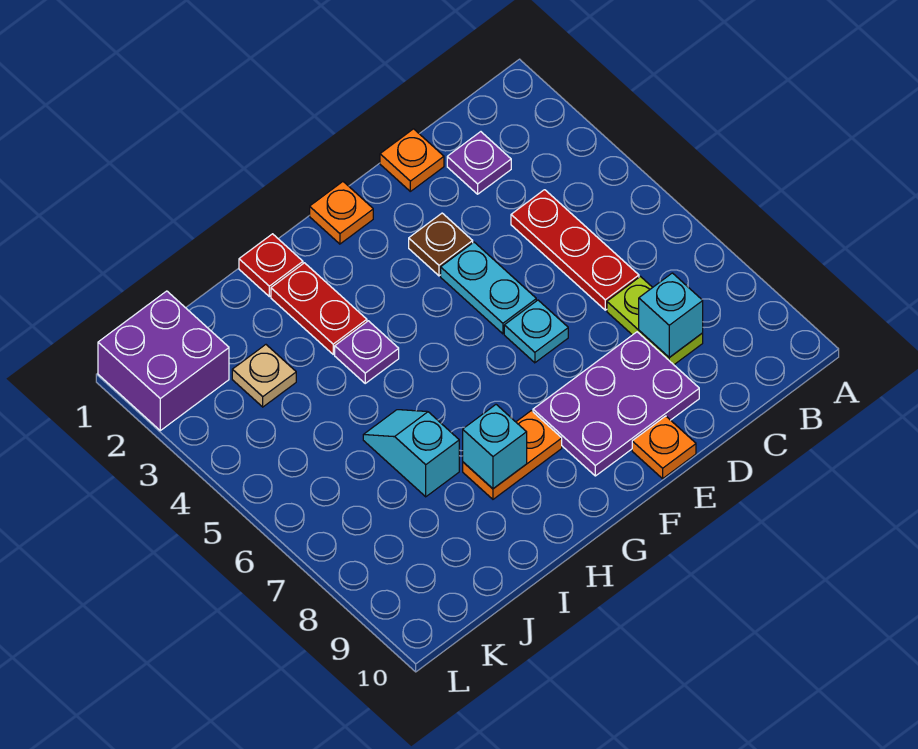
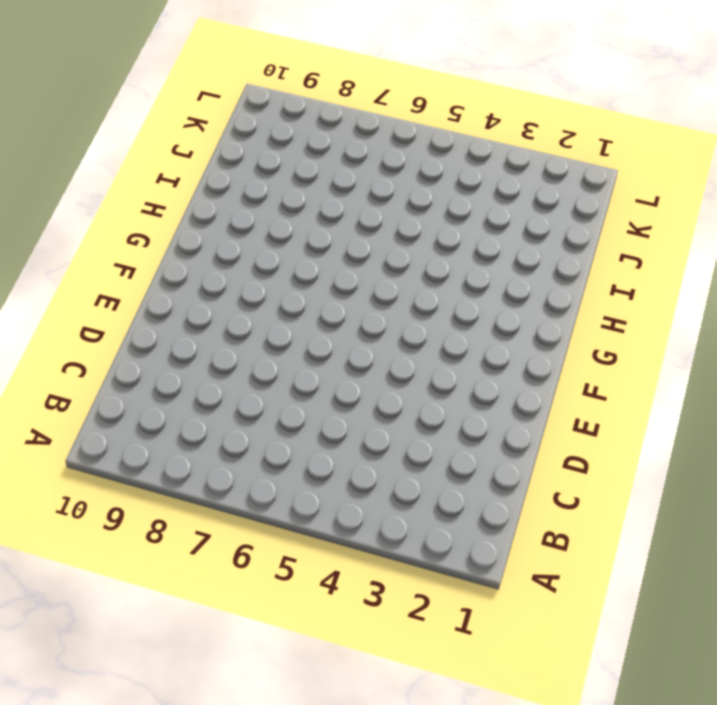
none -> purple plate C2 level 1
none -> red plate C4:C6 level 1
none -> lime plate C7:C8 level 1

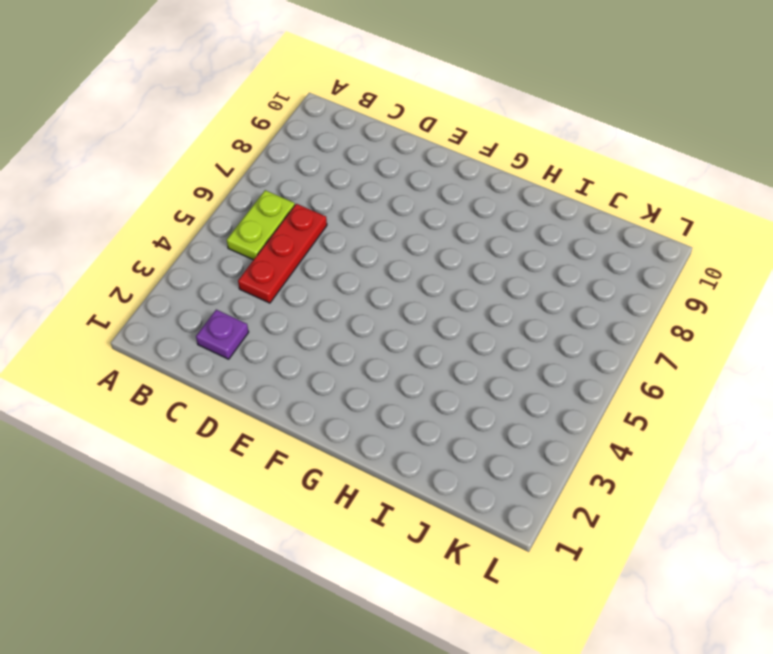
lime plate B5:B6 level 1 -> lime plate C7:C8 level 1
none -> orange plate D1 level 1
none -> purple plate D8:F9 level 1
none -> brown plate E3 level 1

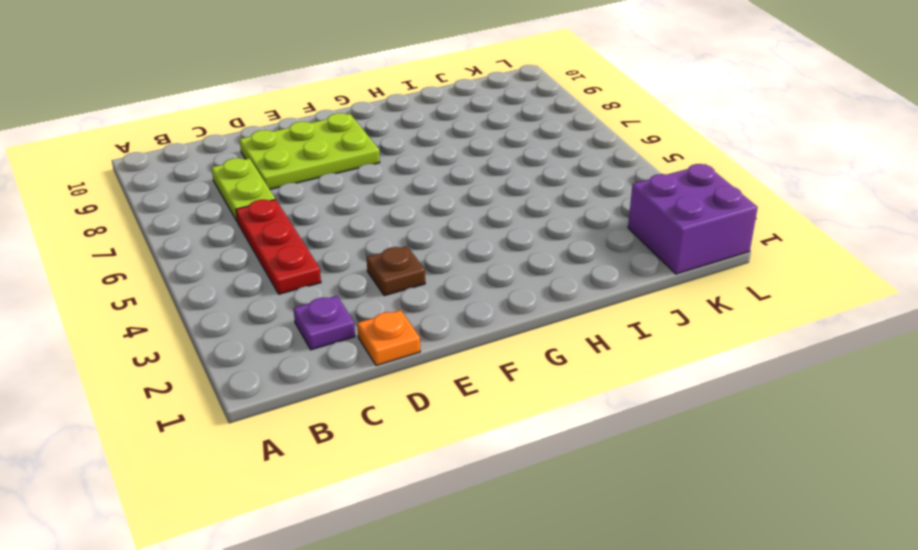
lime plate D8:F9 level 1 -> purple plate D8:F9 level 1
none -> cyan plate E4:E5 level 1
none -> cyan plate E6 level 1
none -> orange plate E10 level 1

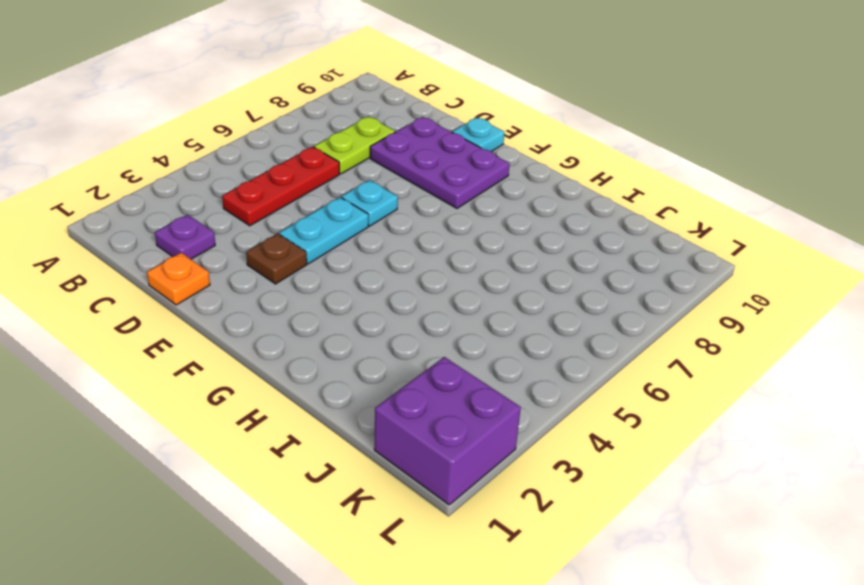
cyan plate E10 level 1 -> orange plate E10 level 1
none -> orange plate F1 level 1
none -> orange plate G8:H8 level 1
none -> red plate H1 level 1

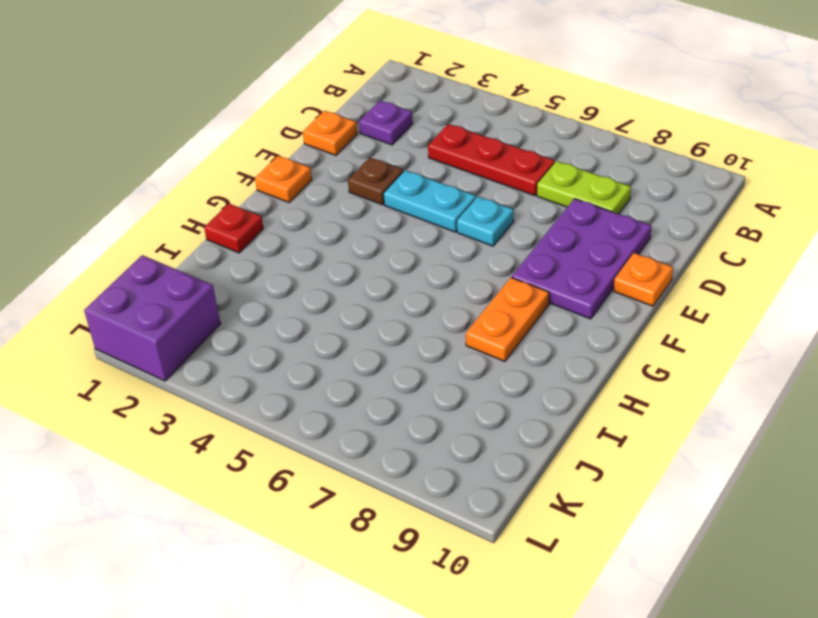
none -> red plate H2:H3 level 1
none -> purple plate H4 level 1
none -> cyan slope I6:I7 level 1 top 7

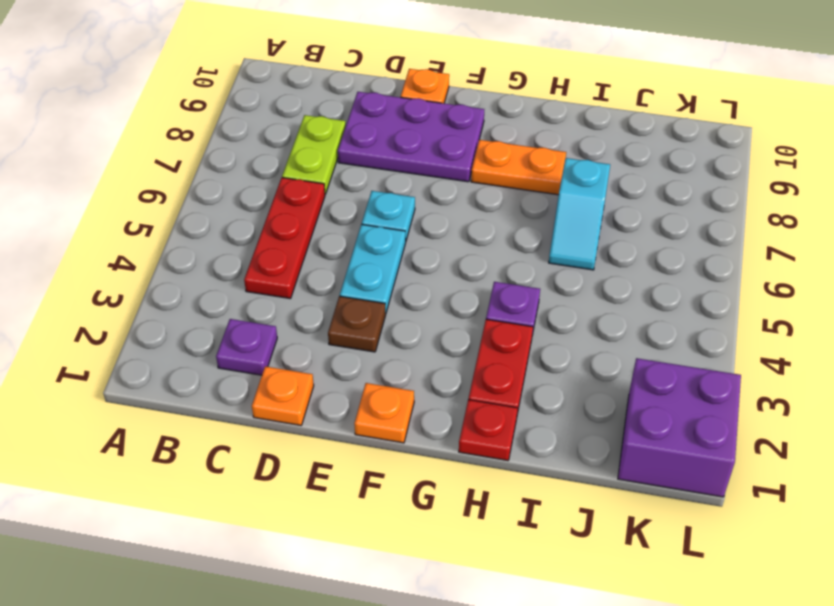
none -> tan plate J3 level 1
none -> cyan brick C8 level 2
none -> cyan brick H8 level 2

